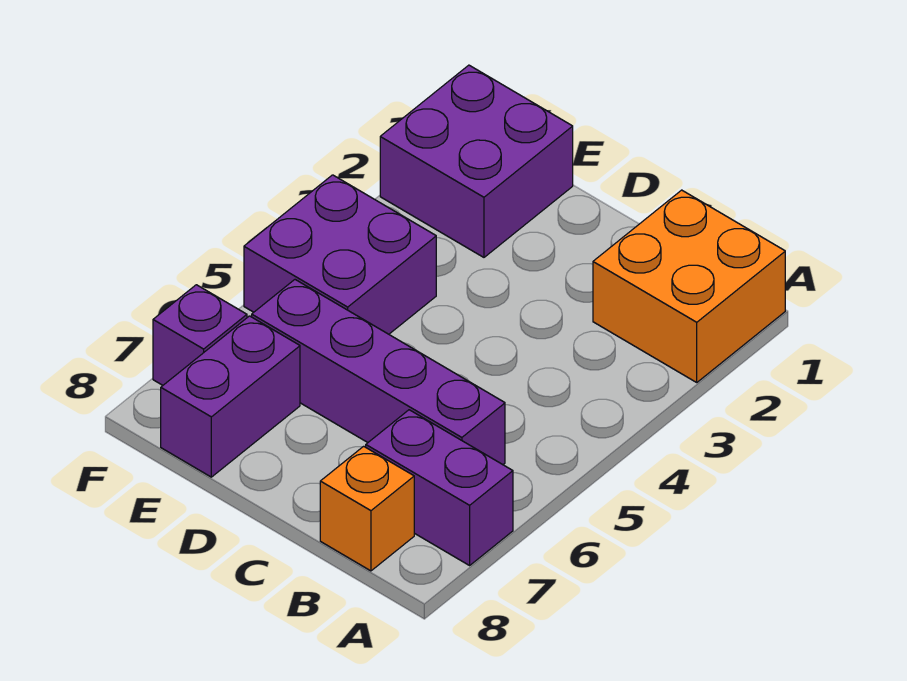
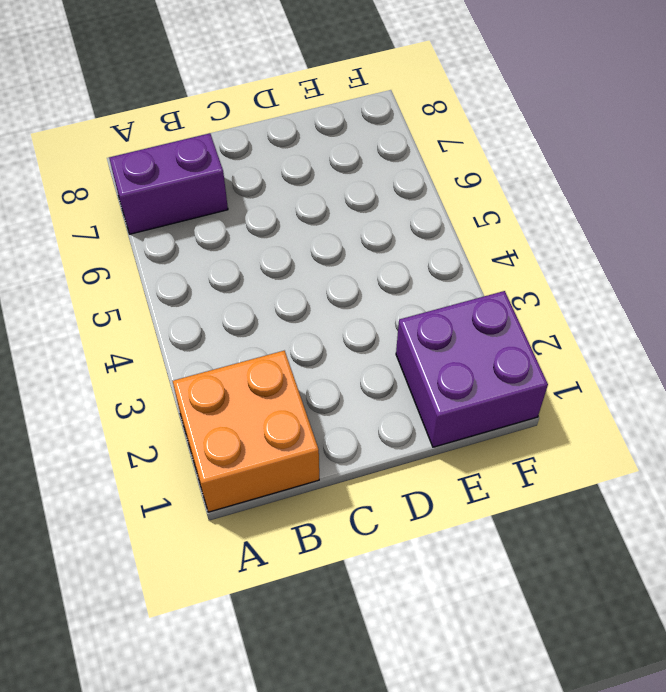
none -> purple brick B6:E6 level 1
none -> orange brick B8 level 1

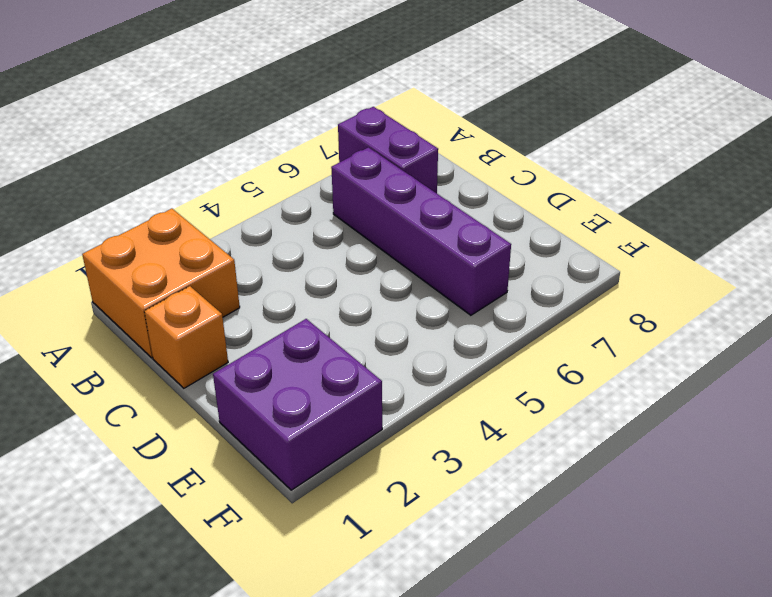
orange brick C1 level 1 -> orange brick B8 level 1
none -> purple brick E4:F5 level 1
none -> purple brick E7:E8 level 1

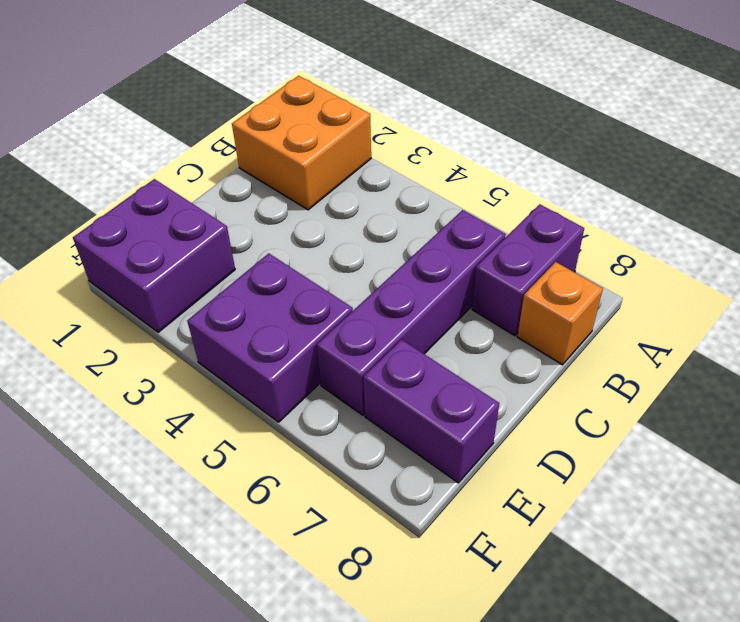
none -> purple brick F7 level 1

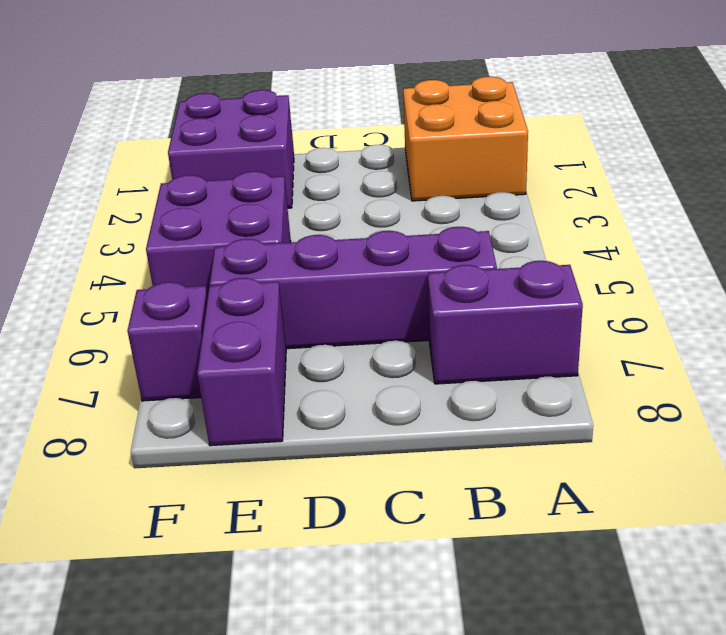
none -> orange brick B8 level 1

